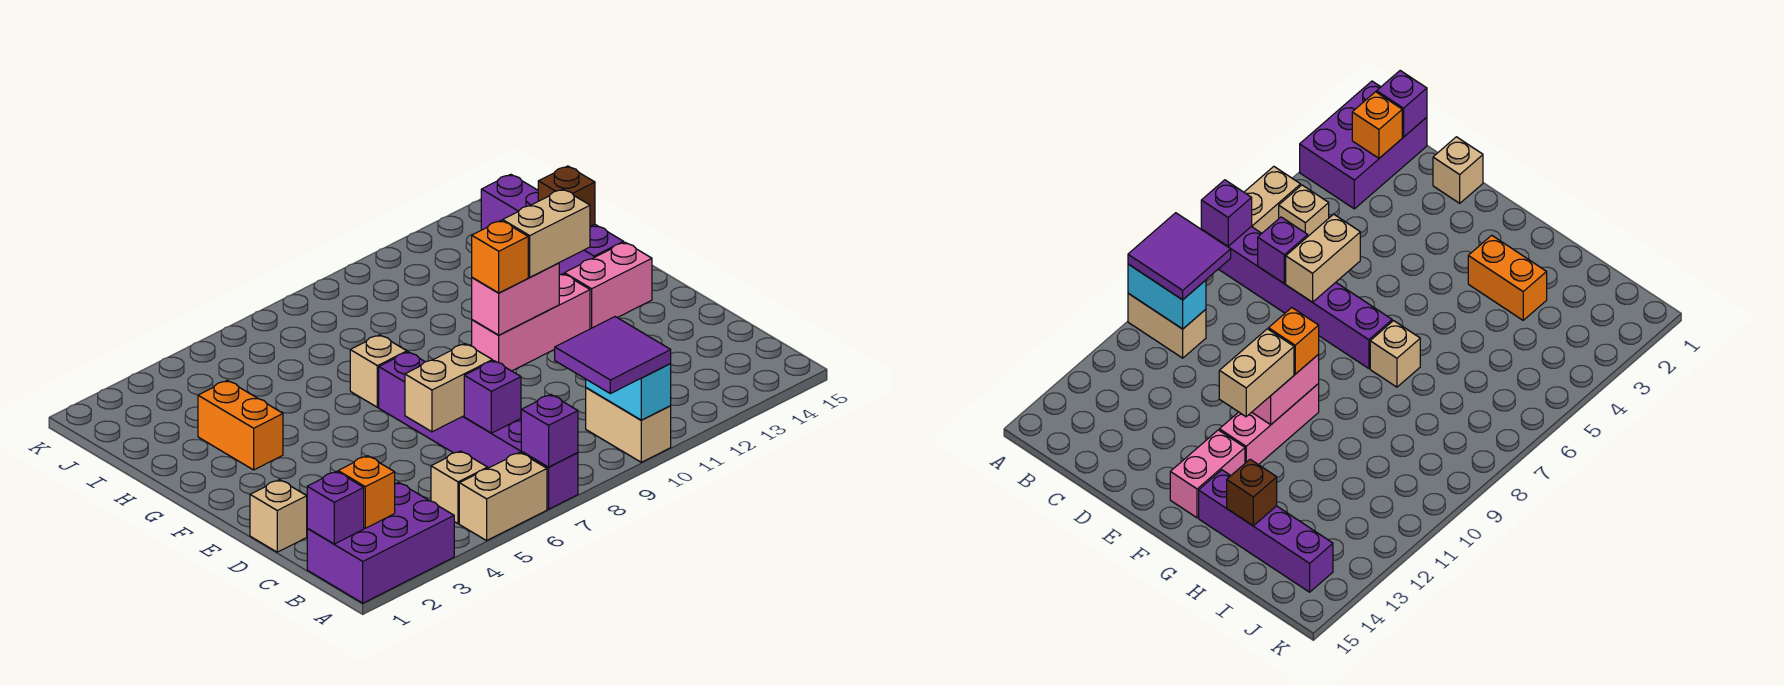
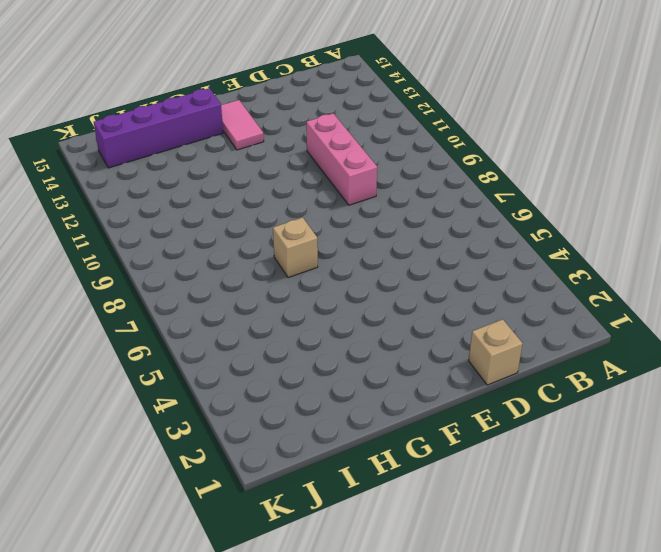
pink brick D9:D11 level 1 -> pink brick F10:F12 level 1
pink tile F13:F14 level 1 -> pink brick F13:F14 level 1
none -> purple brick A1:B3 level 1
none -> tan brick A5:A6 level 1
none -> purple brick A7:F7 level 1

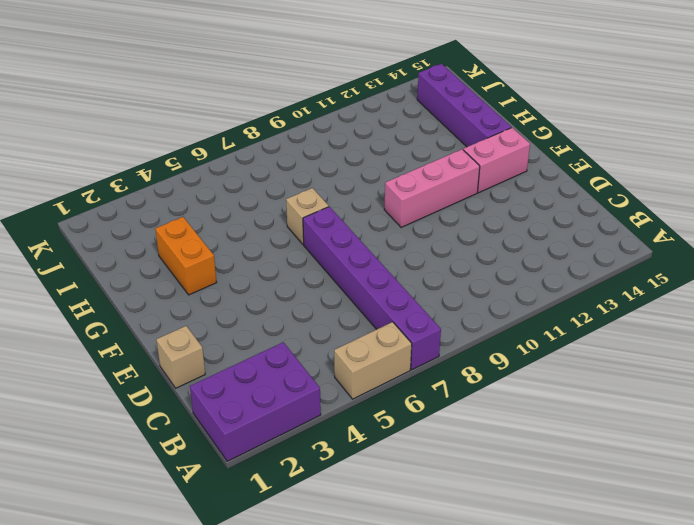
none -> tan brick A10:B10 level 1
none -> tan brick B5 level 1
none -> purple brick A7 level 2

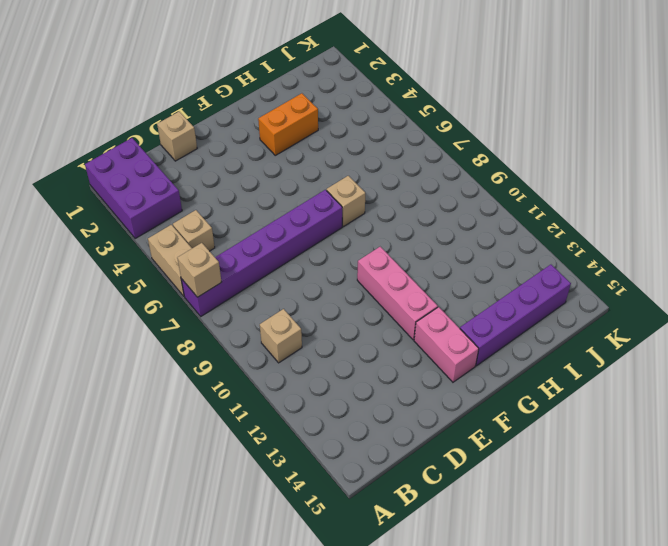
tan brick A7 level 2 -> purple brick A7 level 2
tan brick B10 level 1 -> tan brick A10:B10 level 1
none -> cyan brick A10:B10 level 2
none -> purple brick B1 level 2
none -> orange brick B2 level 2

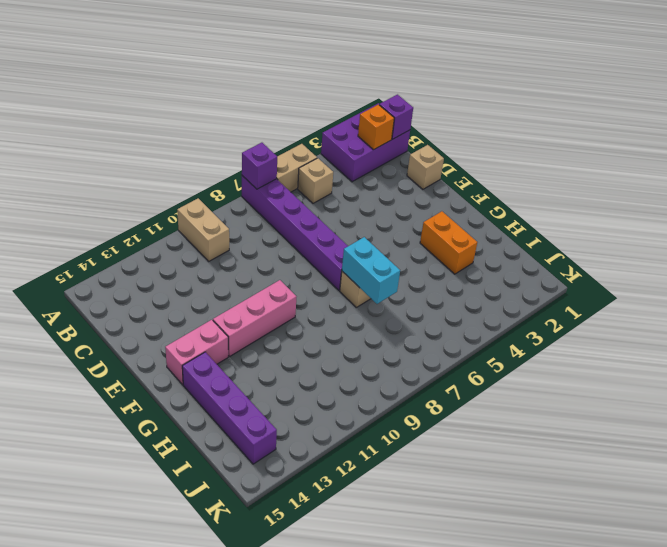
cyan brick G7:H7 level 2 -> cyan brick A10:B10 level 2
none -> purple brick C7 level 2
none -> tan brick D6:D7 level 2
none -> pink brick F10:F11 level 2

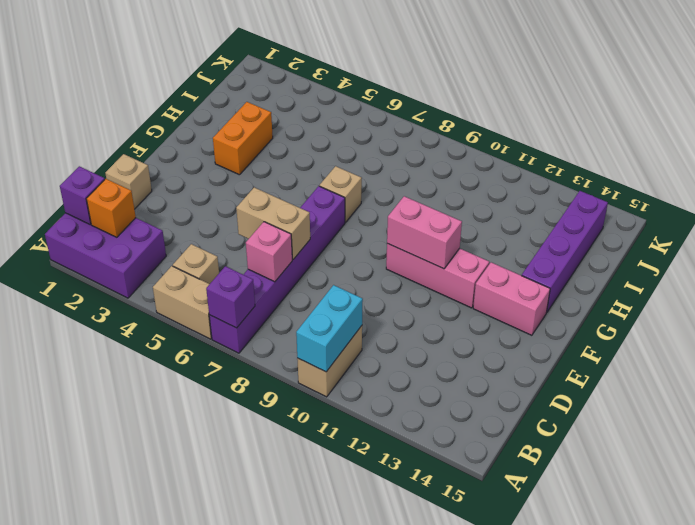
pink brick C7 level 2 -> purple brick C7 level 2
none -> brown brick H14 level 2
none -> purple tile A9:B10 level 3
none -> orange brick F10 level 3

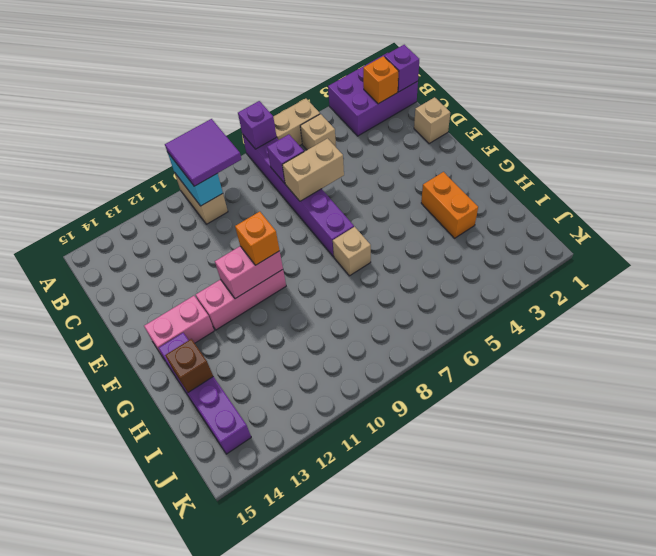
none -> tan brick F11:F12 level 3

